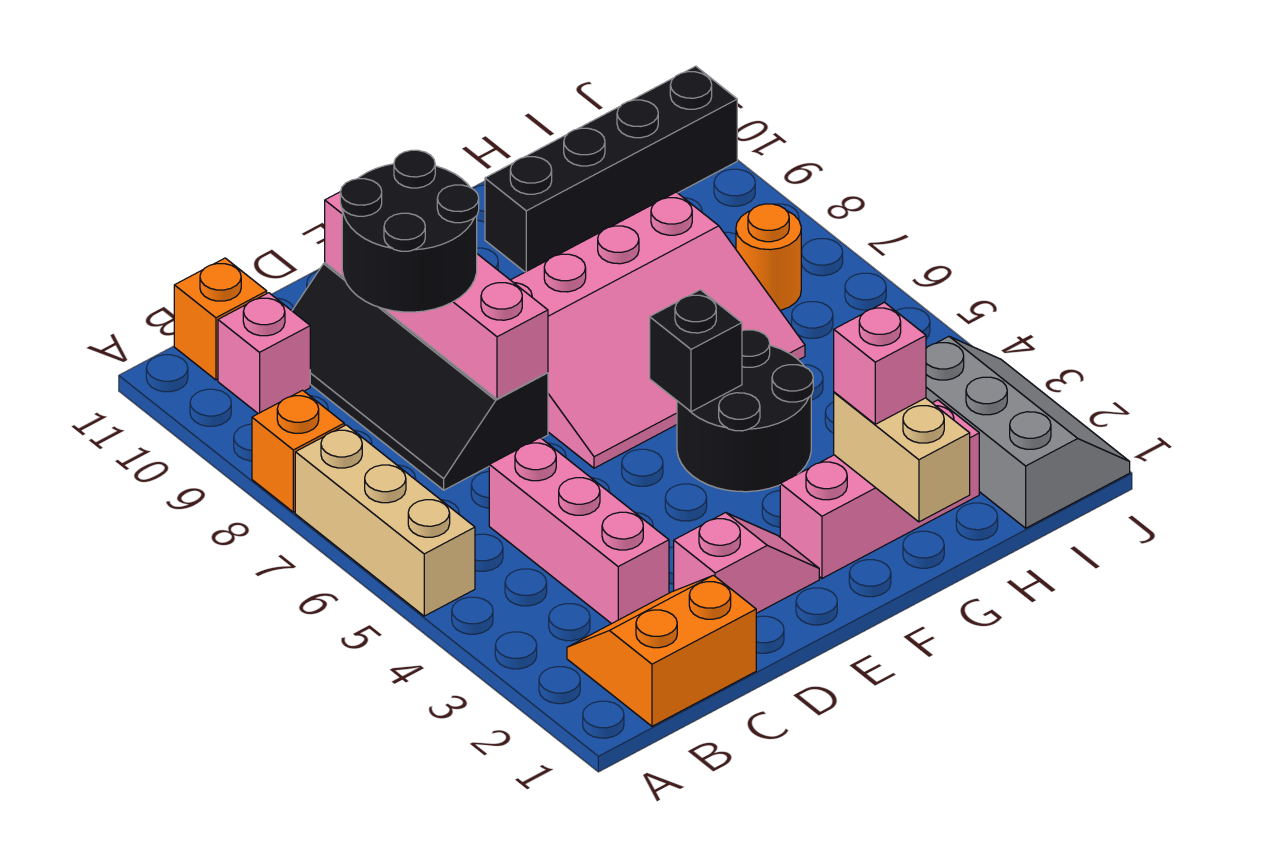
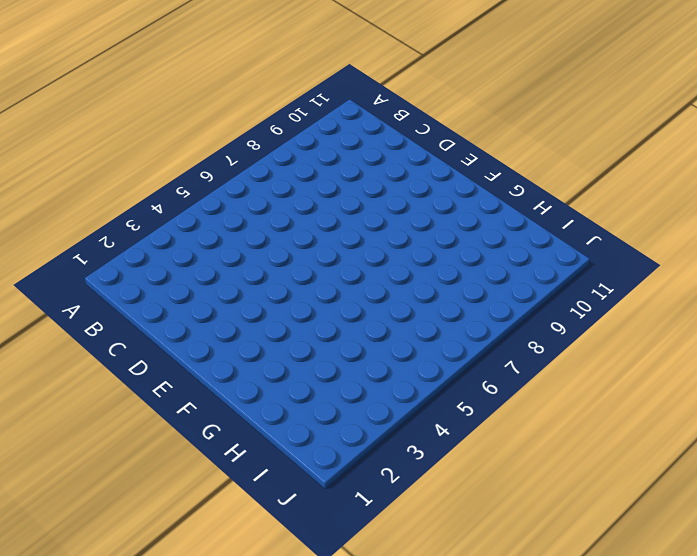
none -> tan brick A5:A7 level 1
none -> orange brick A8 level 1
none -> orange slope B1:C2 level 1 top 1

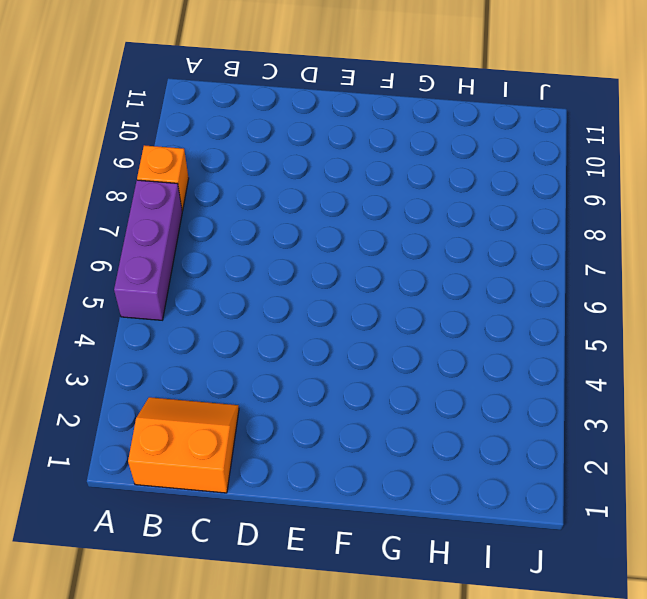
purple brick A5:A7 level 1 -> tan brick A5:A7 level 1
none -> pink brick B10 level 1
none -> orange brick B11 level 1
none -> pink brick C3:C5 level 1

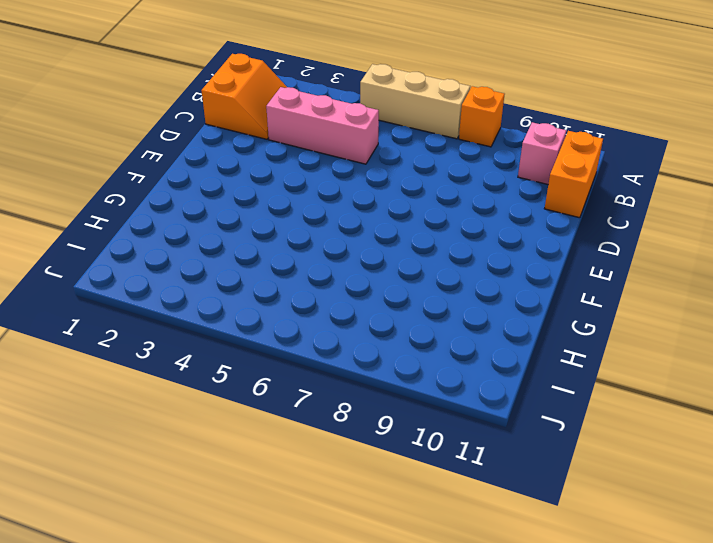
orange brick B11:C11 level 1 -> orange brick B11 level 1
none -> black slope C7:D10 level 1 top D
none -> pink slope D2:E2 level 1 top D
none -> pink slope E6:H8 level 1 top 8

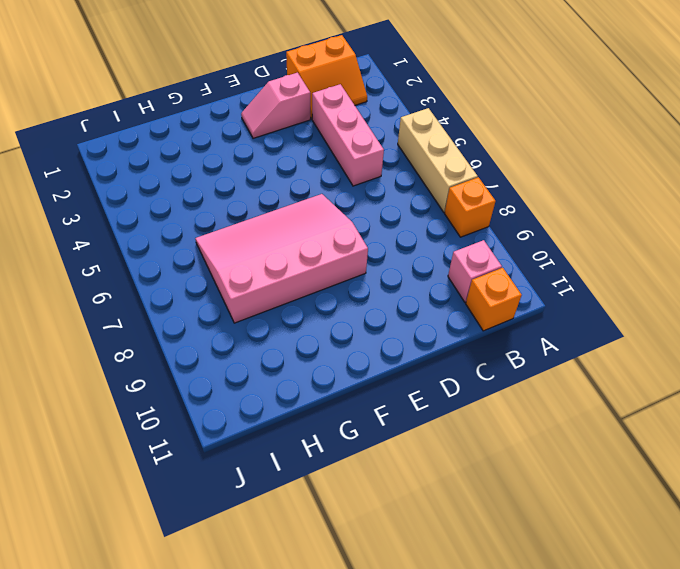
none -> black slope C7:D10 level 1 top D
none -> pink brick F2:H2 level 1
none -> black round brick F4:G5 level 1

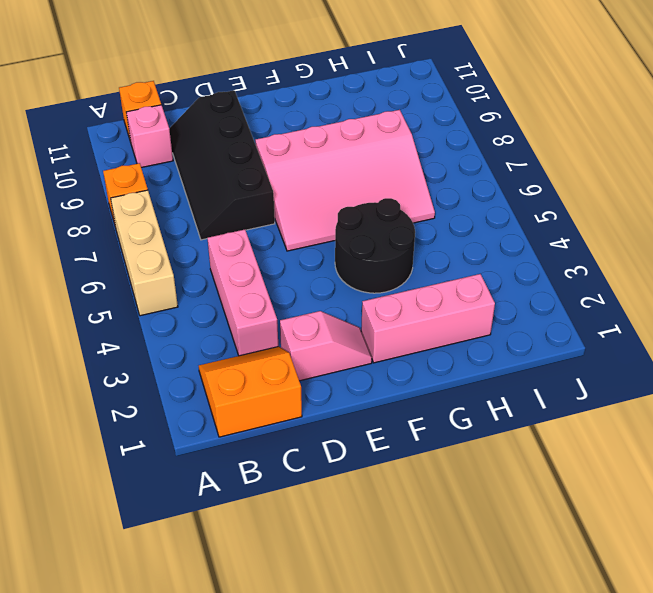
none -> black brick G10:J10 level 1
none -> grey slope I1:J3 level 1 top I
none -> orange round brick I7 level 1

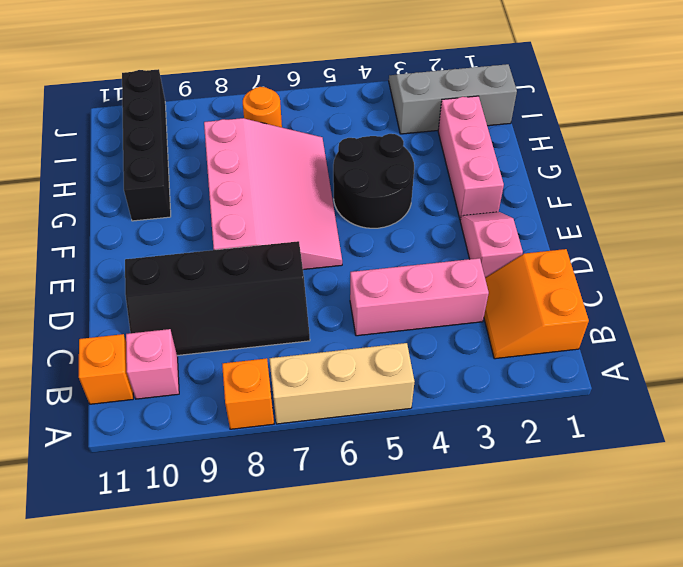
none -> pink brick D7:D10 level 2
none -> black brick F5 level 2
none -> tan brick G1:G2 level 2

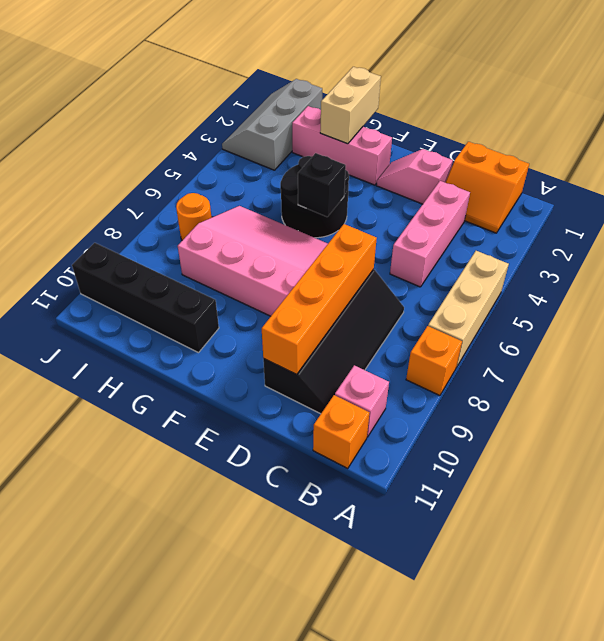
orange brick D7:D10 level 2 -> pink brick D7:D10 level 2
none -> black round brick C8:D9 level 3
none -> pink brick G2 level 3

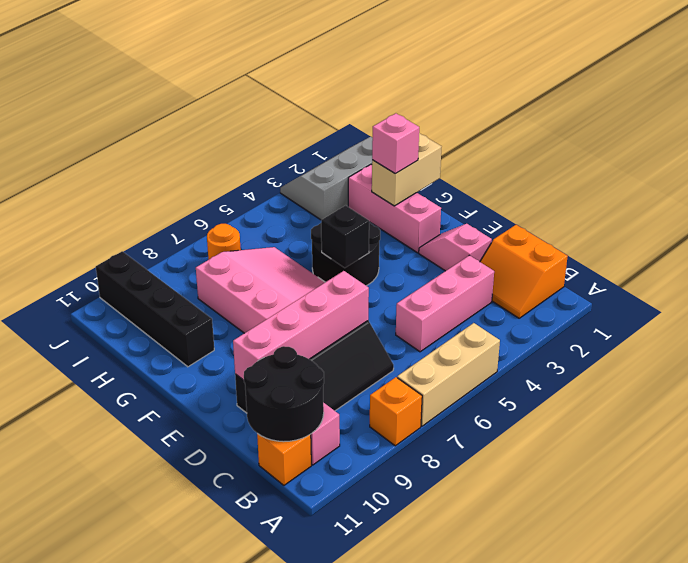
black round brick B10:C11 level 2 -> black round brick C8:D9 level 3

